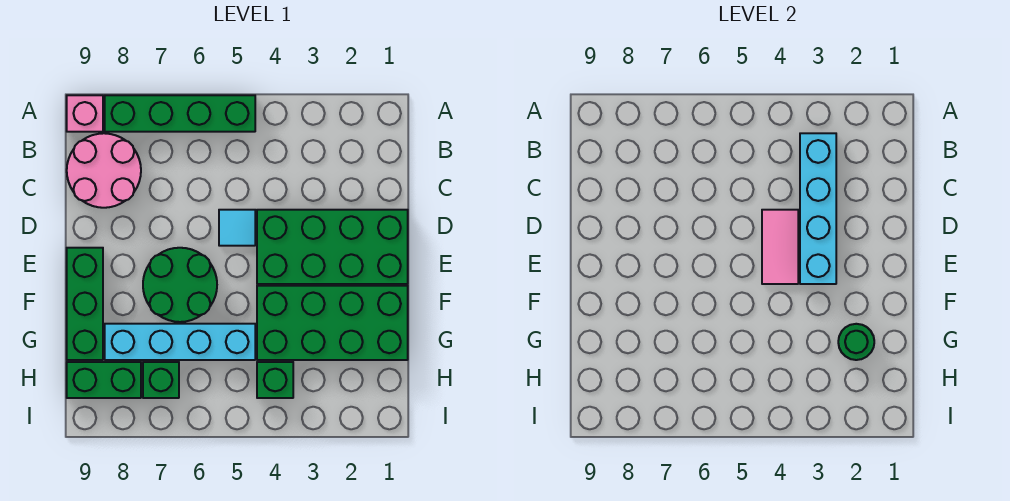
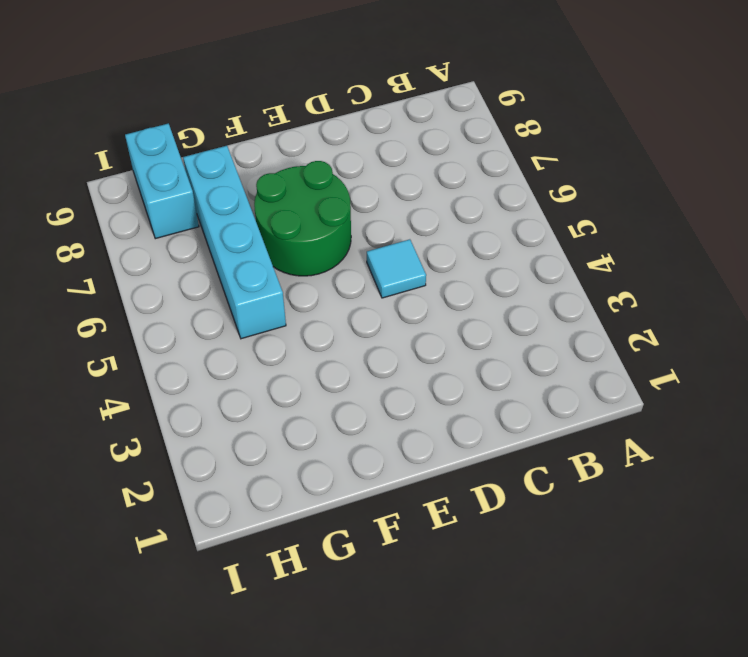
cyan brick H8:H9 level 1 -> green brick H8:H9 level 1
none -> green brick A5:A8 level 1
none -> pink brick A9 level 1
none -> pink round brick B8:C9 level 1

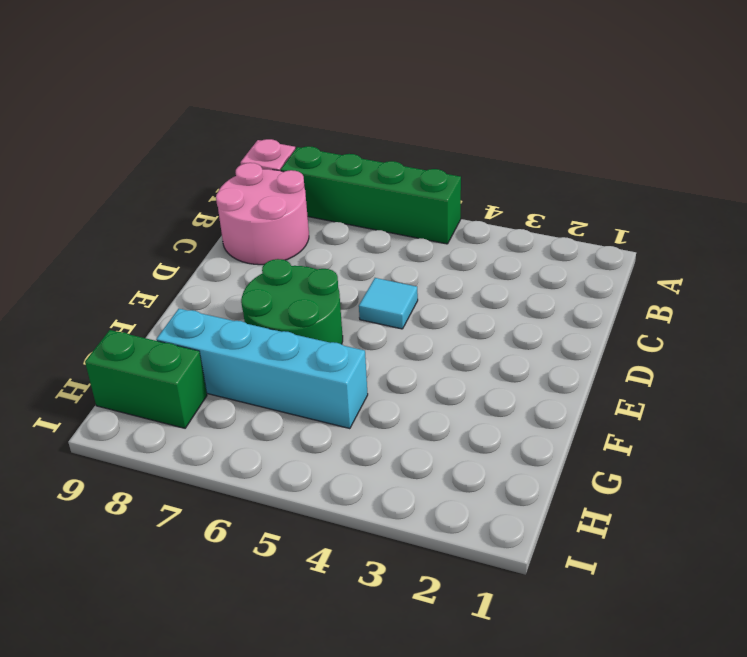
none -> green brick D1:E4 level 1
none -> green brick E9:G9 level 1
none -> green brick F1:G4 level 1

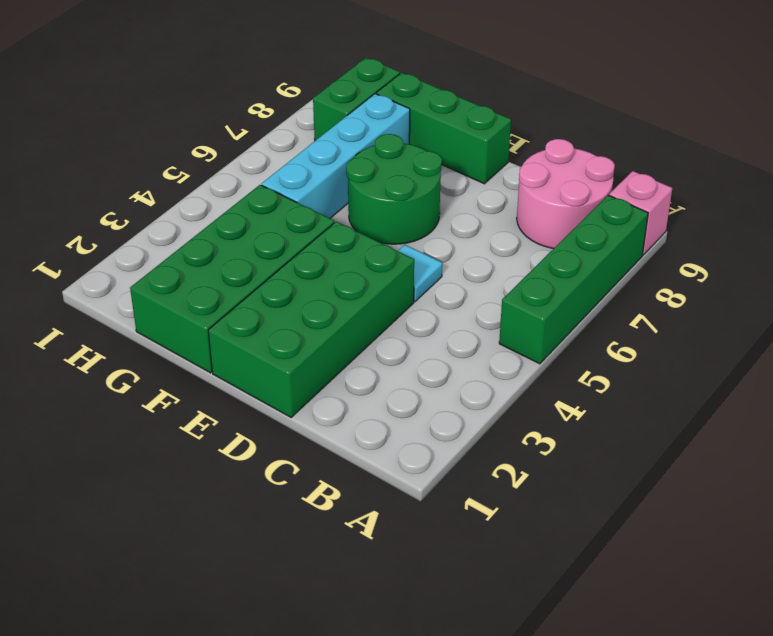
none -> green brick H4 level 1
none -> green brick H7 level 1
none -> cyan brick B3:E3 level 2

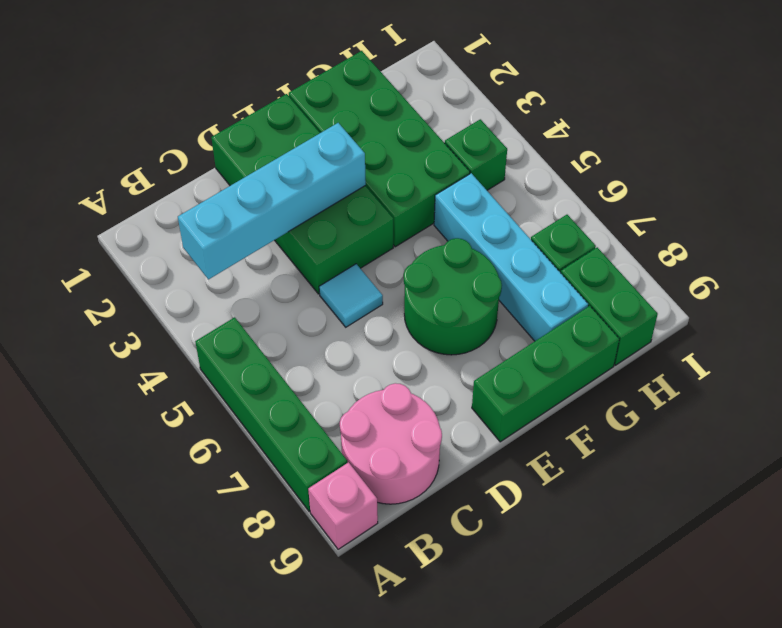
none -> pink tile D4:E4 level 2
none -> green round brick G2 level 2

